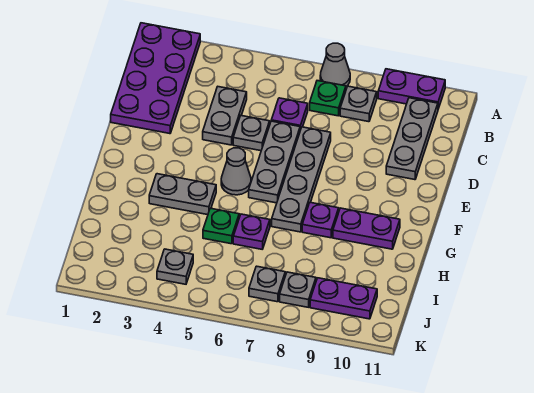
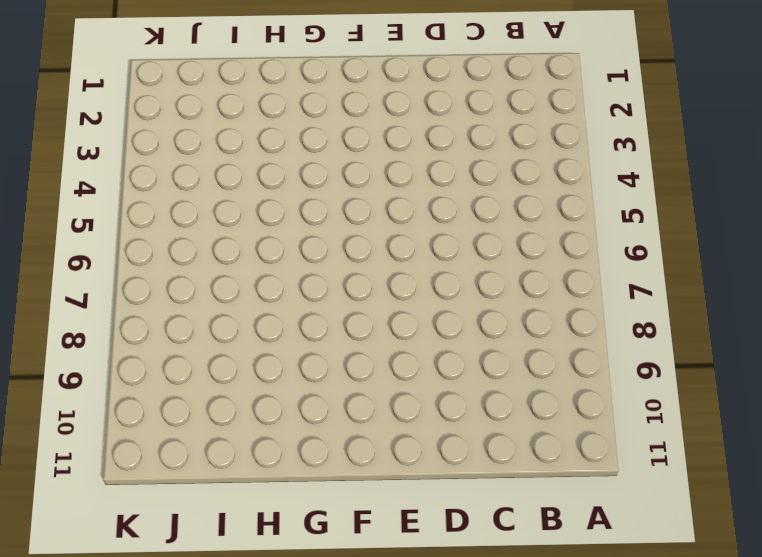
none -> purple plate A1:D2 level 1
none -> grey cone A7 level 1
none -> purple plate A9:A10 level 1

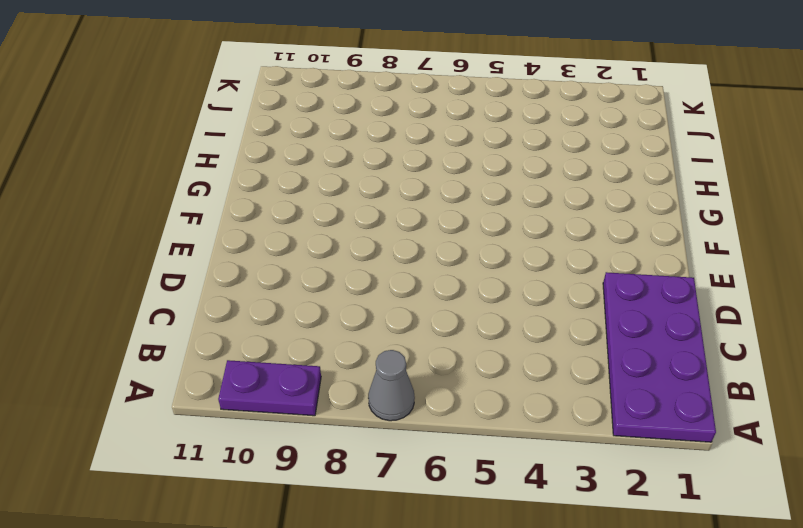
none -> green plate B7 level 1
none -> grey plate B8 level 1
none -> grey plate B10:D10 level 1

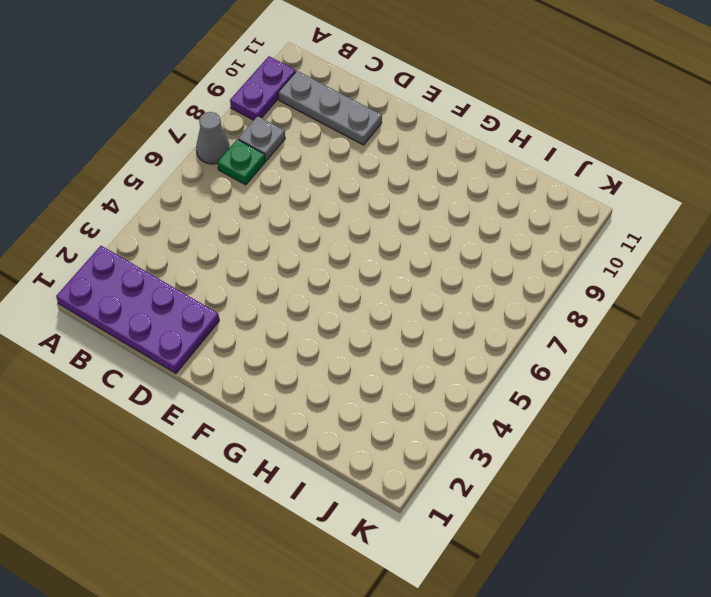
none -> grey plate C4:D4 level 1
none -> purple plate C6 level 1
none -> grey plate D5 level 1

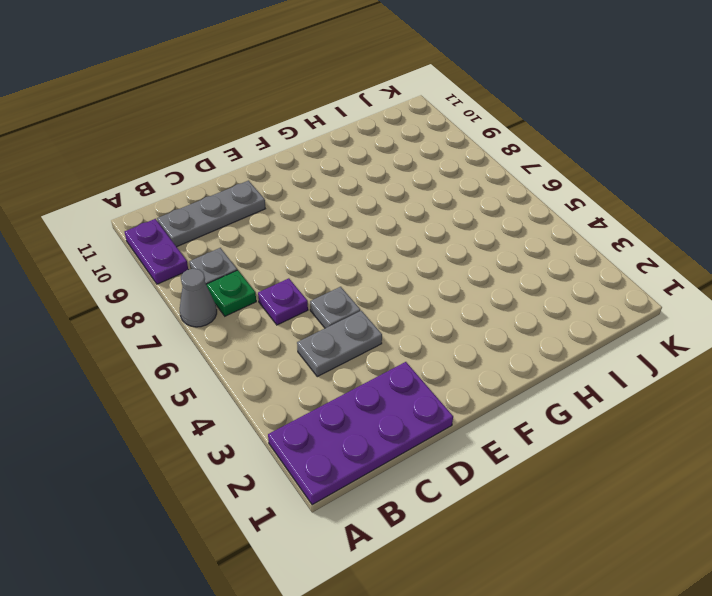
none -> grey plate D6:F6 level 1
none -> grey plate D7:G7 level 1
none -> grey cone F5 level 1

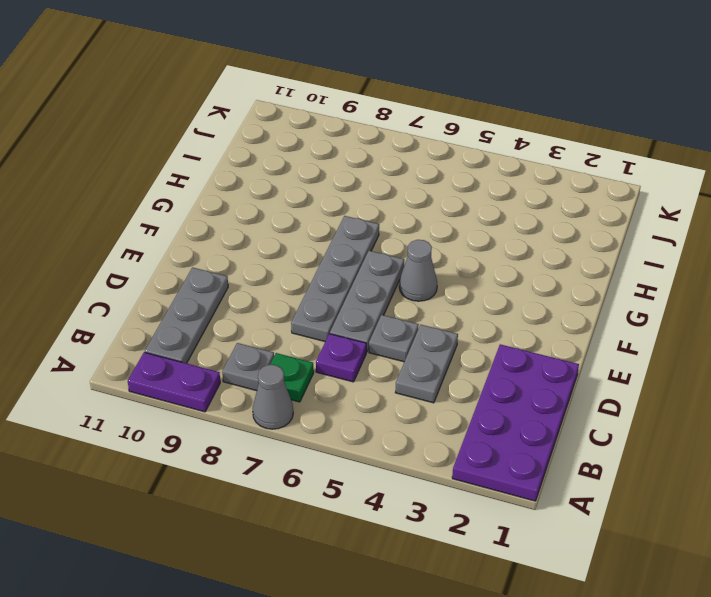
none -> grey plate G3:G4 level 1
none -> purple plate G8 level 1
none -> purple plate G9:G10 level 1

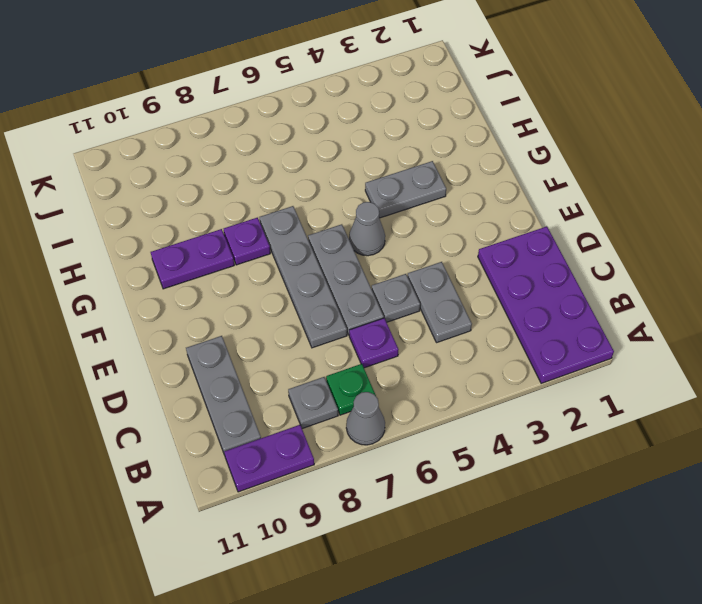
none -> green plate H5 level 1
none -> purple plate H6 level 1
none -> grey plate J4 level 1

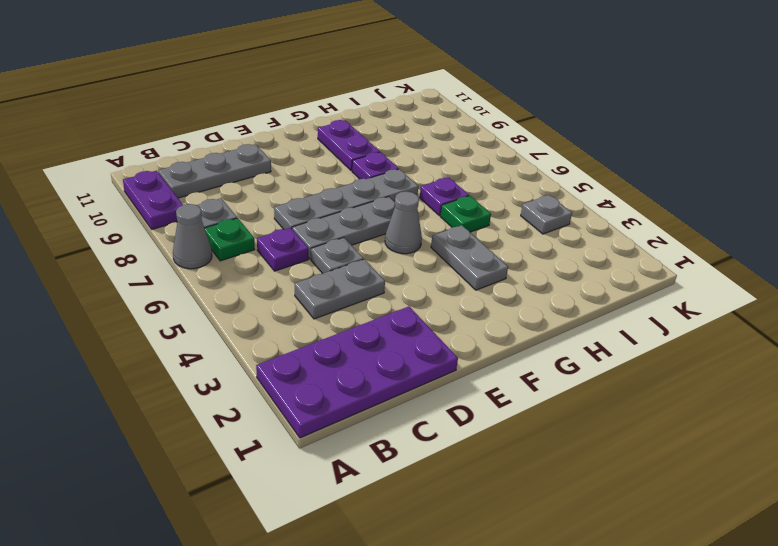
none -> grey plate J7 level 1
none -> grey plate J8 level 1
none -> purple plate J9:J10 level 1

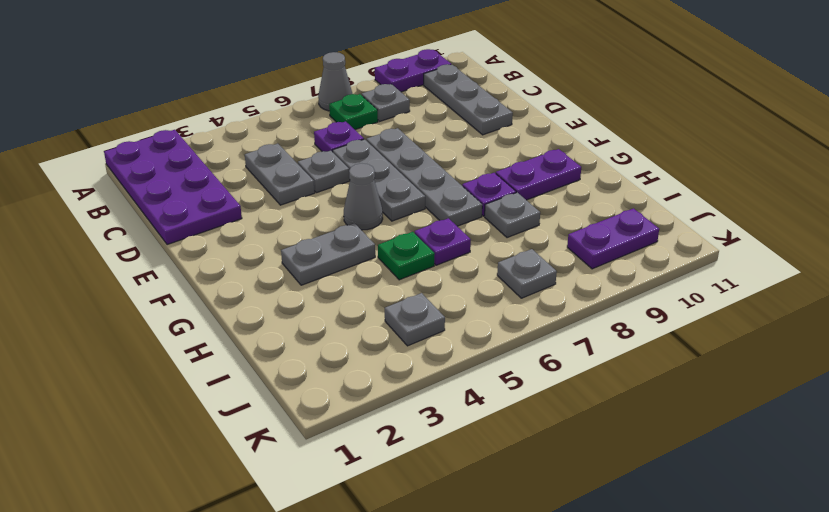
grey plate H8 level 1 -> grey plate J8 level 1

